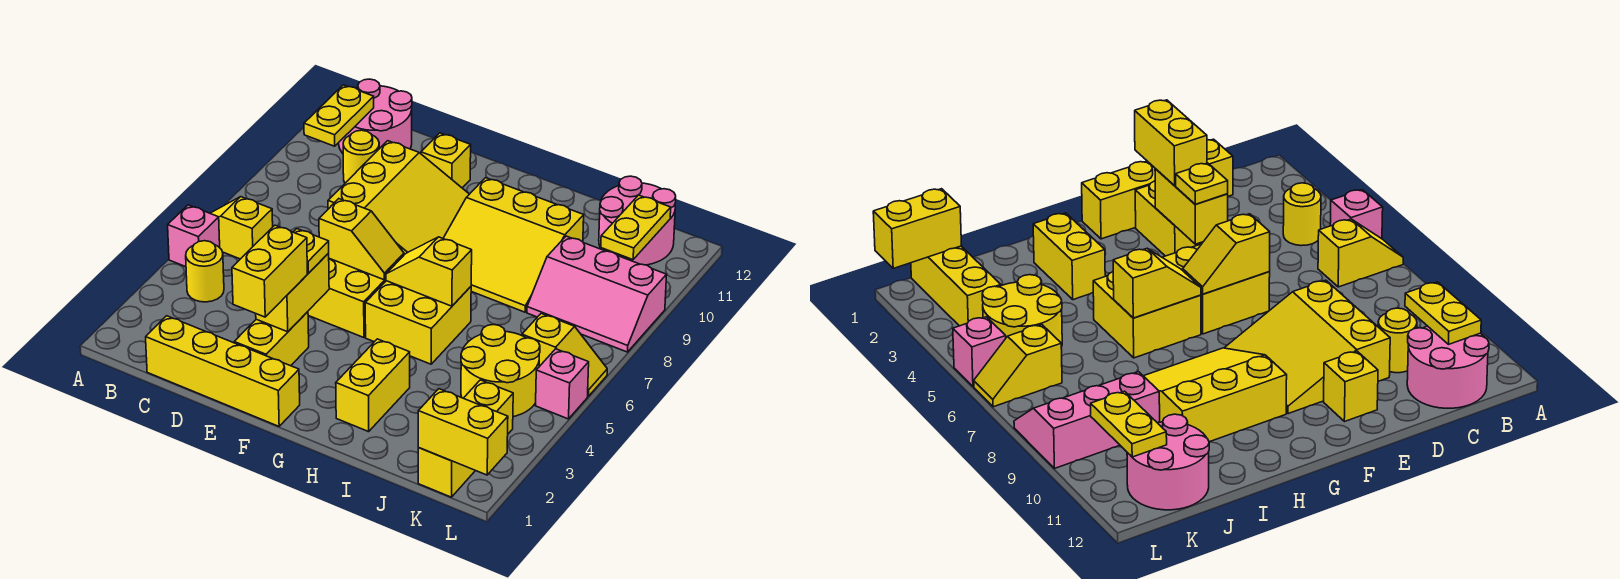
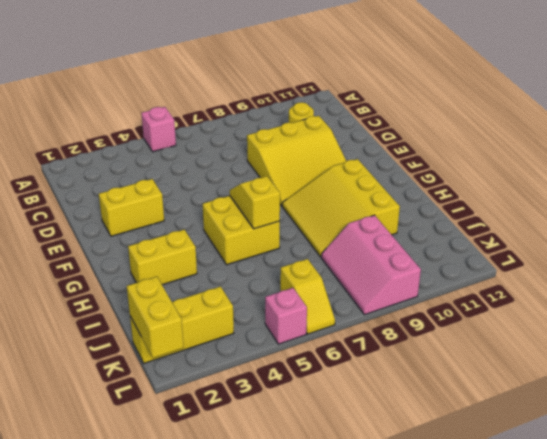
none -> yellow slope A6:B6 level 1 top B
none -> yellow round brick B4 level 1
none -> pink round brick B11:C12 level 1

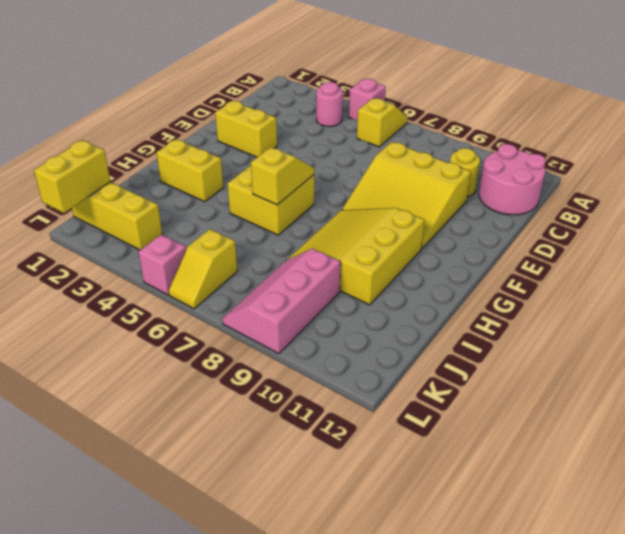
pink round brick B4 level 1 -> yellow round brick B4 level 1
none -> yellow brick C1:F1 level 1
none -> yellow brick E5:F6 level 1
none -> yellow brick E11 level 1

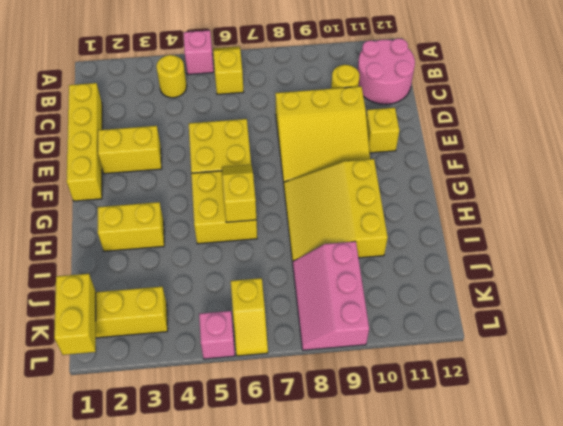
none -> yellow round brick J4:K5 level 1
none -> pink round brick J11:K12 level 1
none -> yellow plate B10:B11 level 2

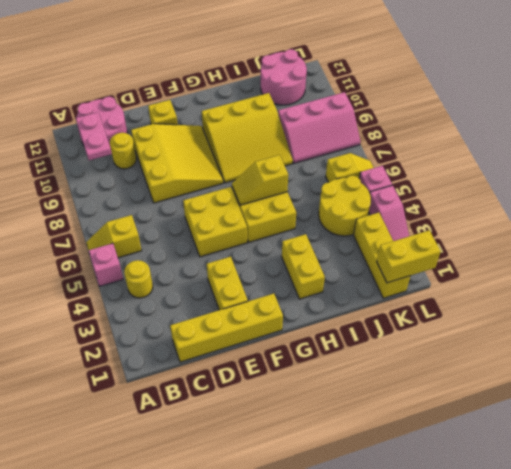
pink plate B10:B11 level 2 -> yellow plate B10:B11 level 2
pink slope L3:L4 level 1 top 4 -> none
none -> yellow brick E3:E4 level 2
none -> yellow slope E6:F6 level 2 top E
none -> yellow plate K10:K11 level 2

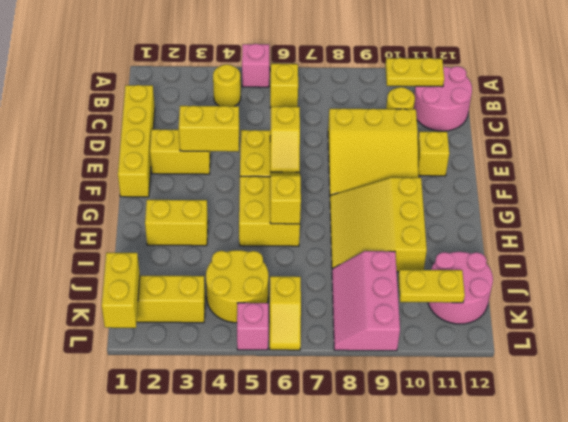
none -> yellow brick E2:E3 level 3
none -> yellow plate E4 level 3

